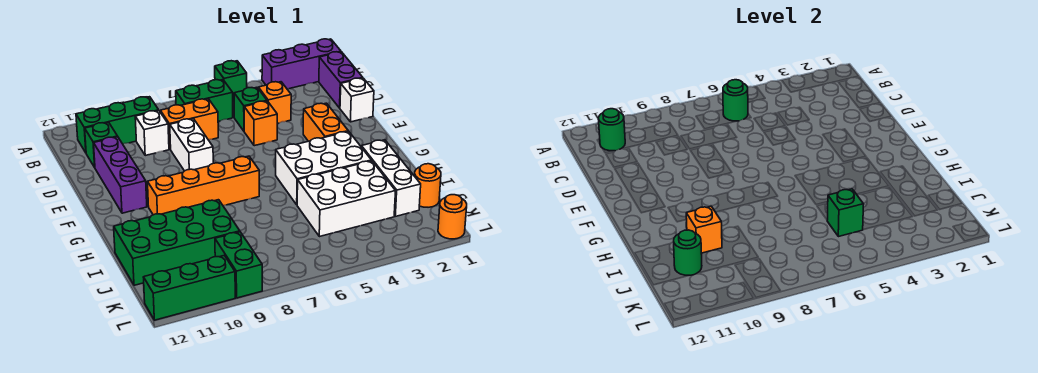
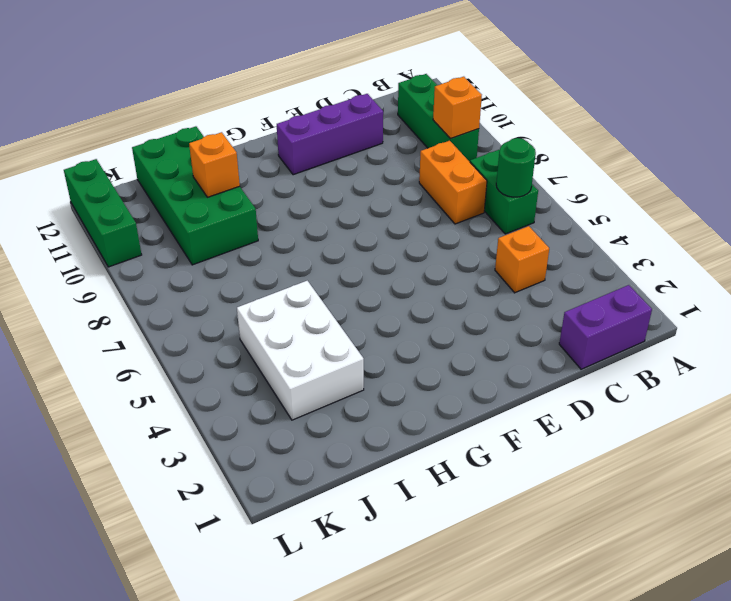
orange brick B9 level 2 -> orange brick D5 level 1
none -> purple brick A1:A3 level 1
none -> green brick A5 level 1
none -> green brick C5 level 1

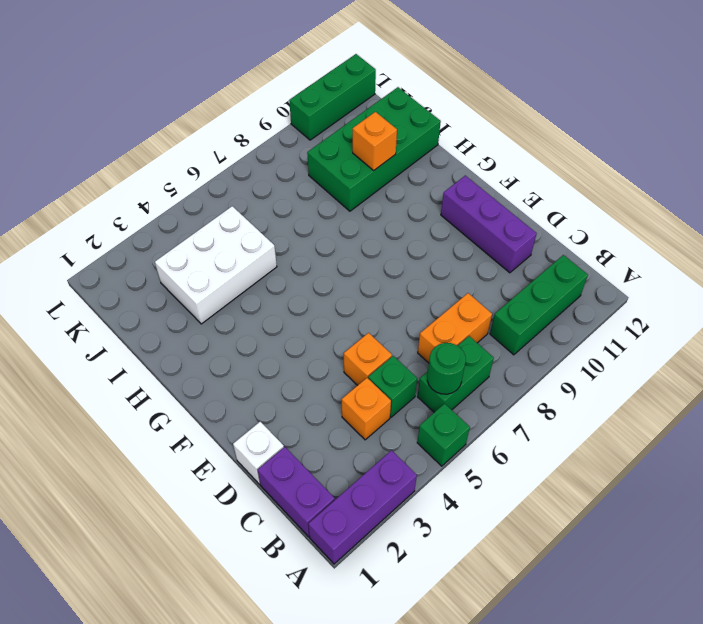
none -> white brick C9 level 1
none -> green brick C11 level 1
none -> white brick D8:E8 level 1

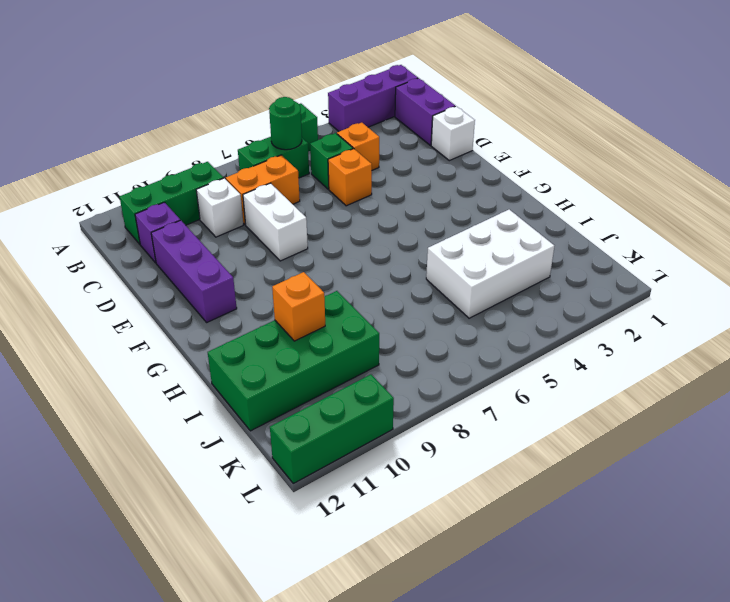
purple brick C11 level 1 -> green brick C11 level 1
none -> orange brick E3:F3 level 1
none -> white brick G3:H5 level 1
none -> orange brick G7:G10 level 1

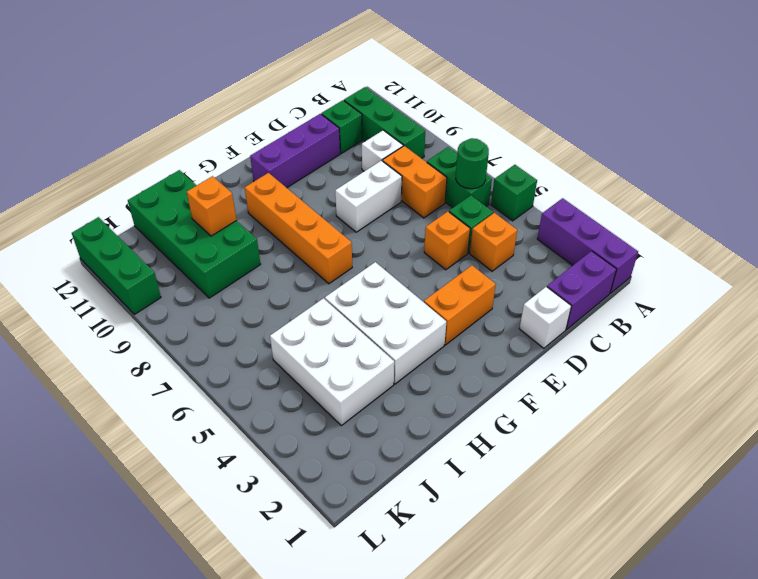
none -> white brick H2:J2 level 1
none -> orange round brick J1 level 1
none -> green brick K9:L9 level 1

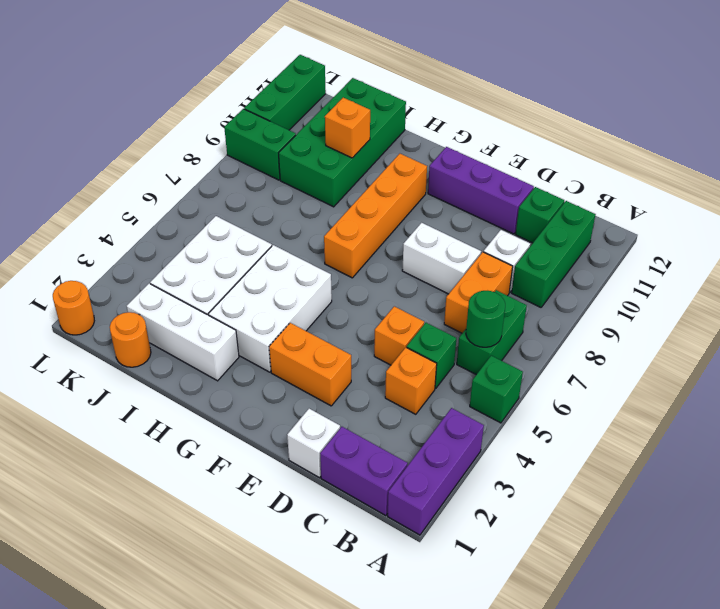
none -> green round brick B11 level 2
none -> green brick J5 level 2
none -> green round brick J11 level 2

